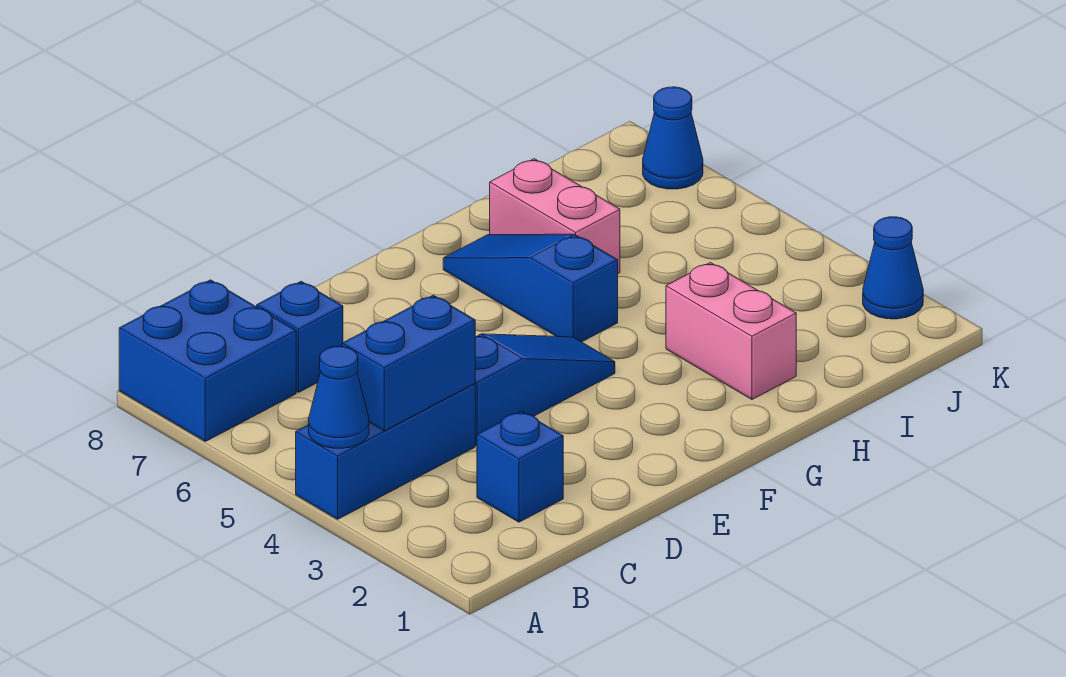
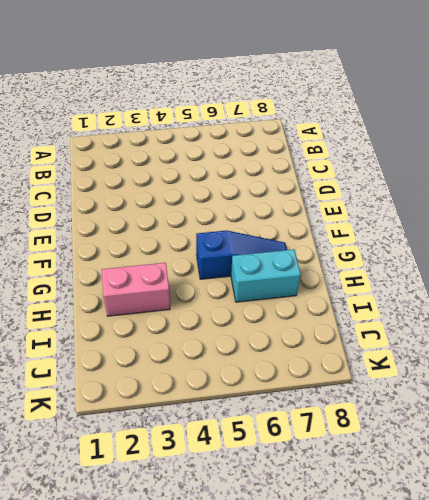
cyan brick H6:H7 level 1 -> pink brick H6:H7 level 1
none -> blue brick A4:C4 level 1
none -> blue brick A7:B8 level 1
none -> blue brick C2 level 1

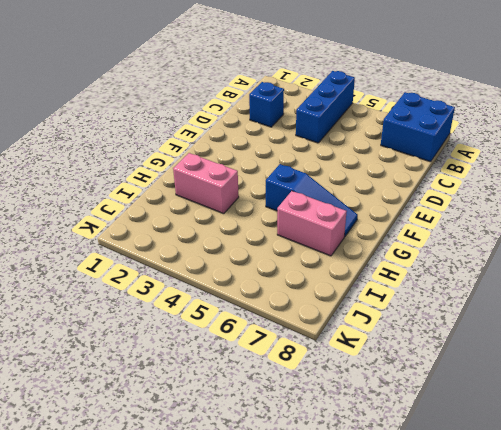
none -> blue brick C7 level 1
none -> blue slope D4:F4 level 1 top D
none -> blue cone K2 level 1

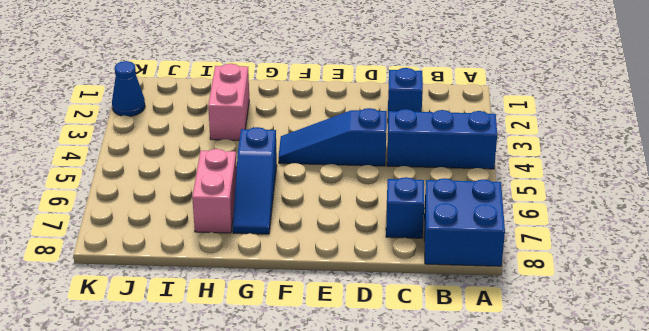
none -> blue cone K7 level 1
none -> blue cone A4 level 2
none -> blue brick B4:C4 level 2

